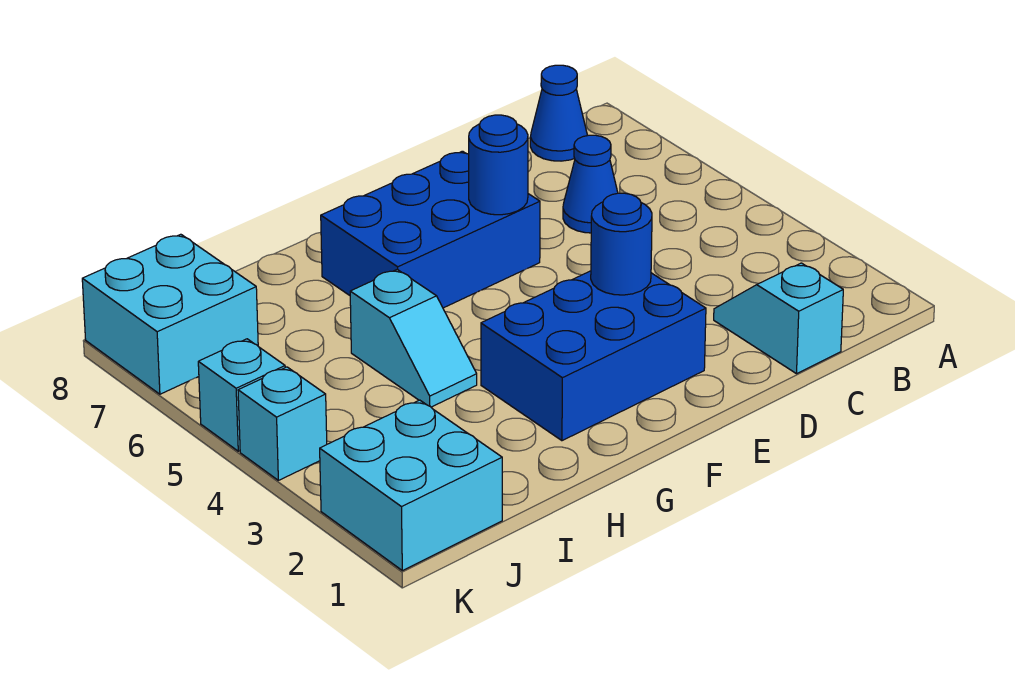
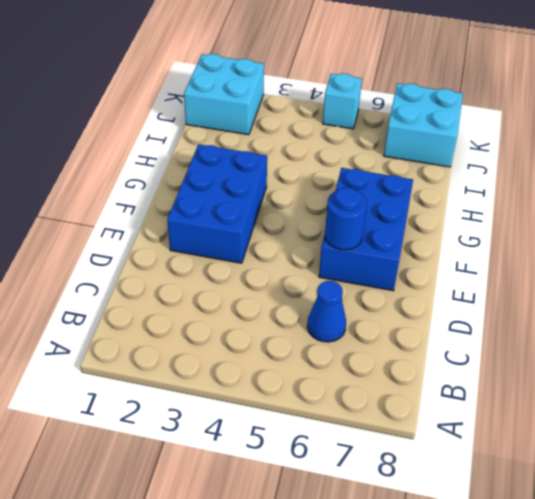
none -> blue cone B8 level 1
none -> cyan slope C1:C2 level 1 top 1
none -> cyan slope H4:H5 level 1 top 5

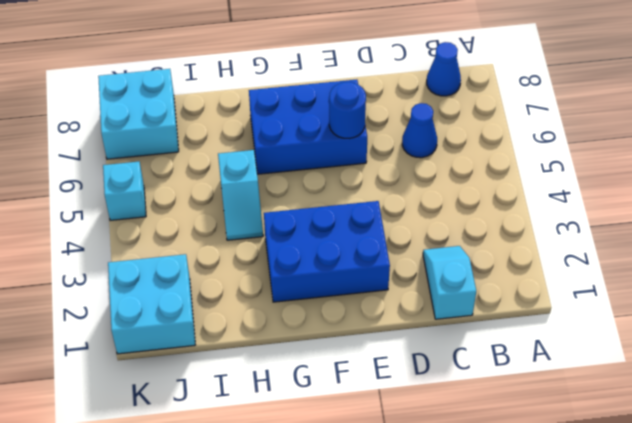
none -> cyan brick K4 level 1
none -> blue round brick E3 level 2

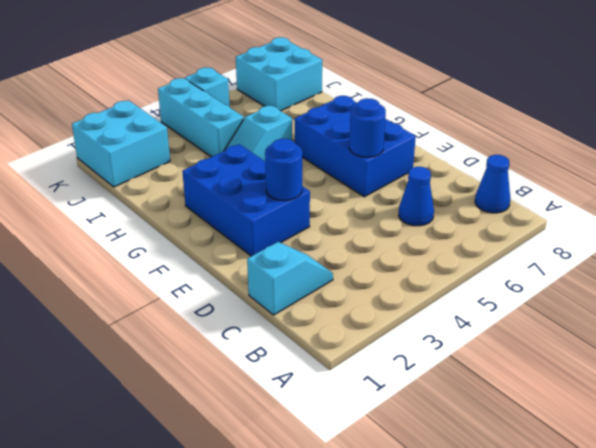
cyan brick I4:K4 level 1 -> cyan brick K4 level 1

